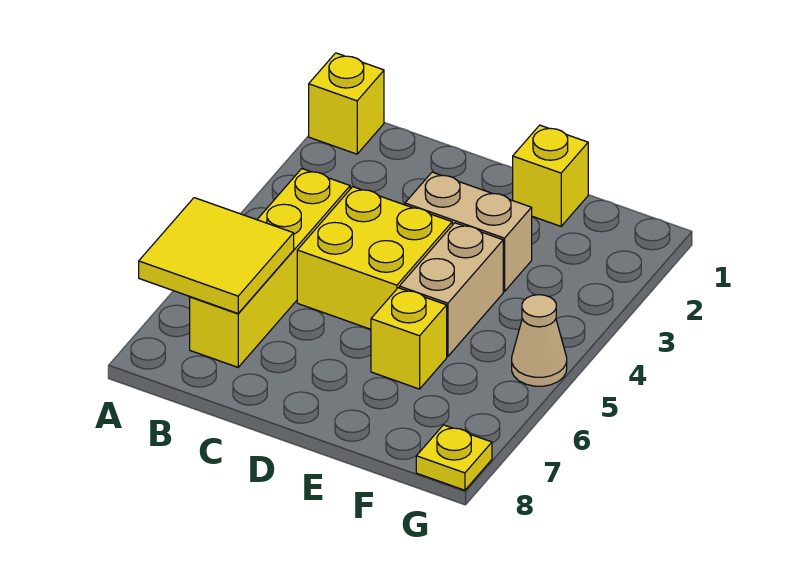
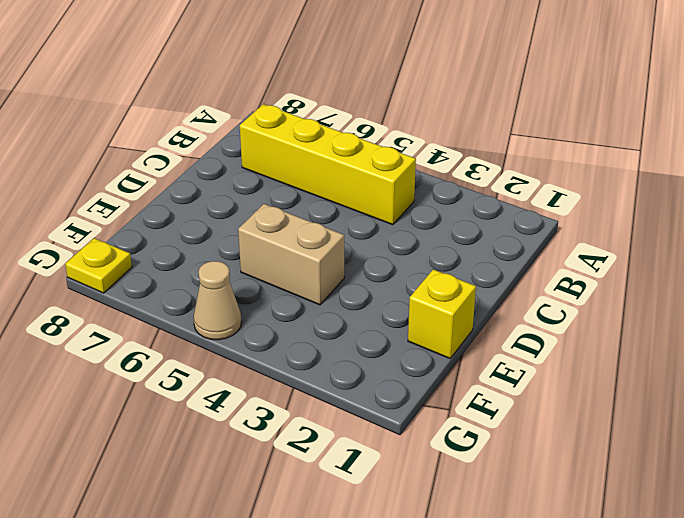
none -> yellow brick A1 level 1
none -> yellow brick C4:D5 level 1

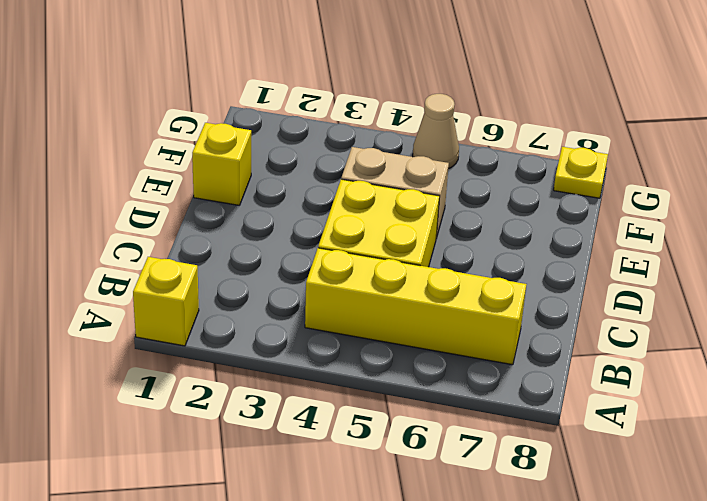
none -> tan brick D3:E3 level 1
none -> yellow brick E6 level 1

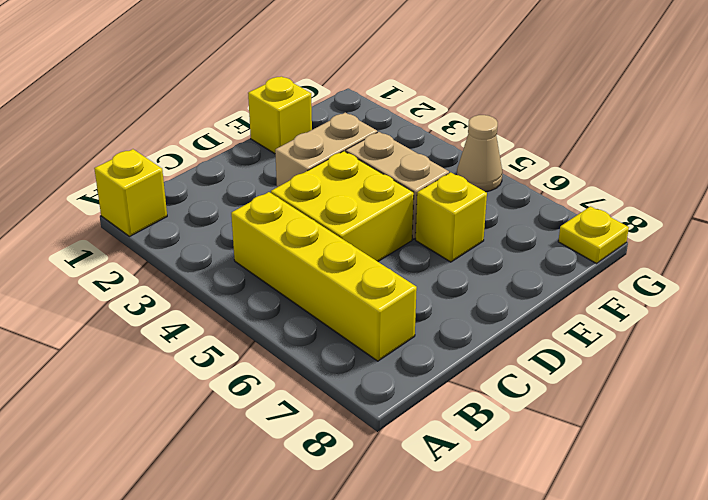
none -> yellow tile A6:B7 level 2

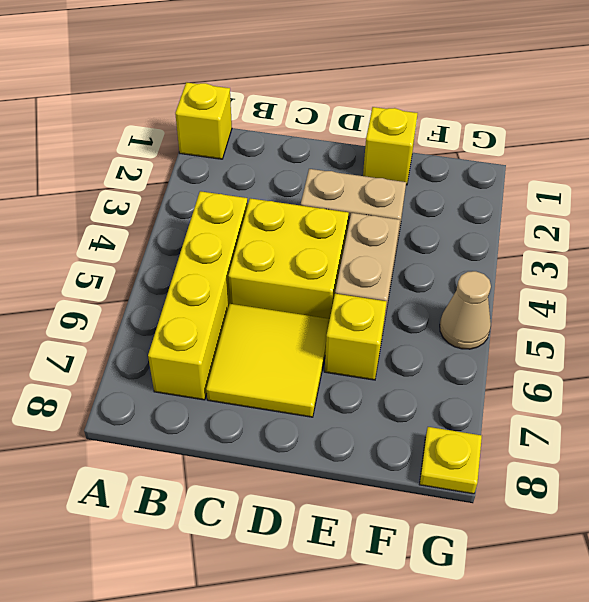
yellow tile C6:D7 level 1 -> yellow tile A6:B7 level 2

